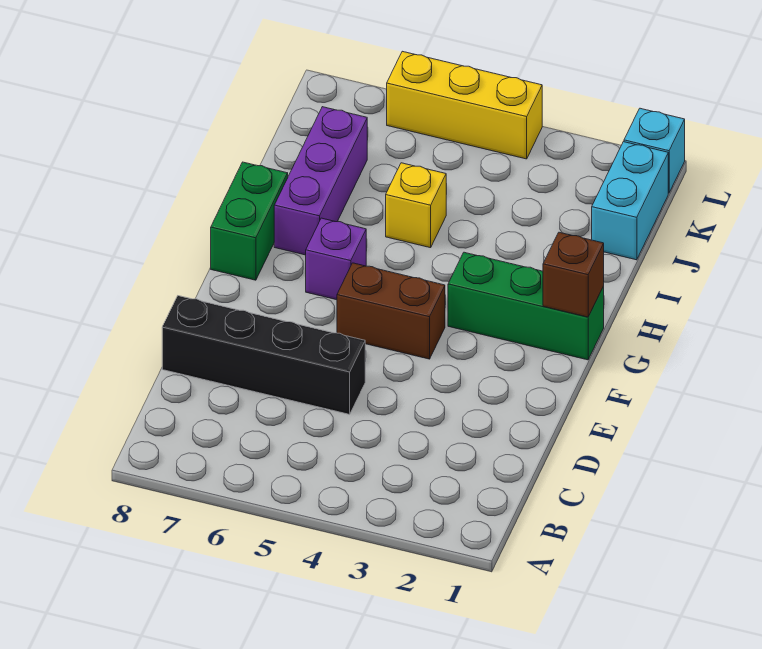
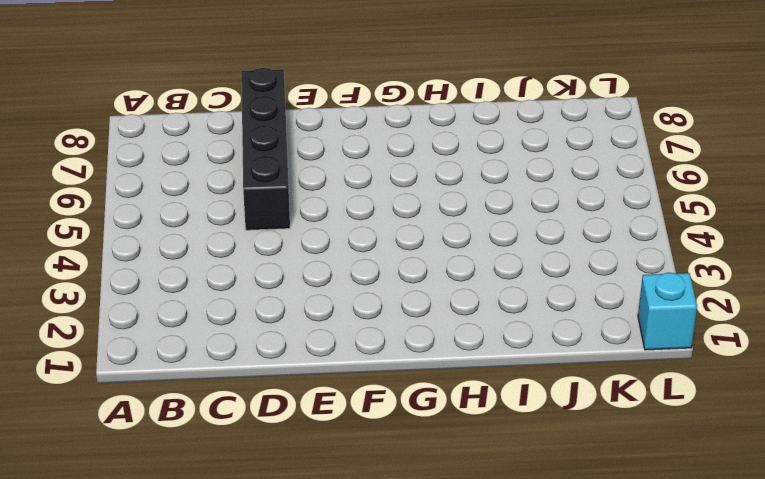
none -> brown brick F4:F5 level 1
none -> green brick G1:G3 level 1

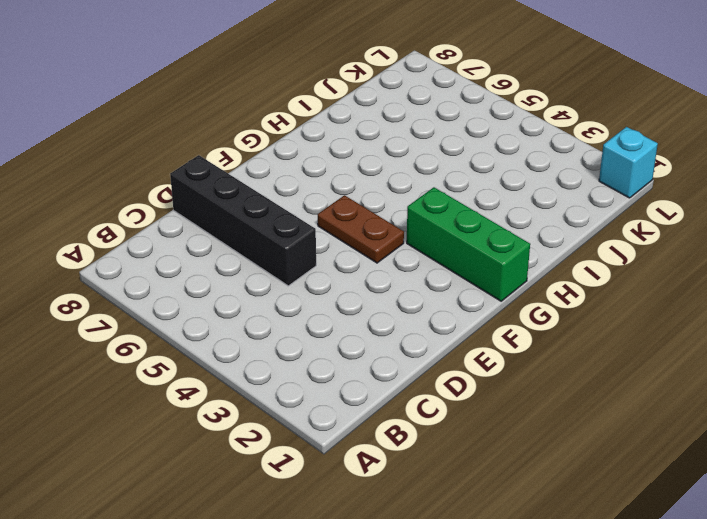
brown plate F4:F5 level 1 -> brown brick F4:F5 level 1
none -> purple brick G6 level 1
none -> green brick G8:H8 level 1

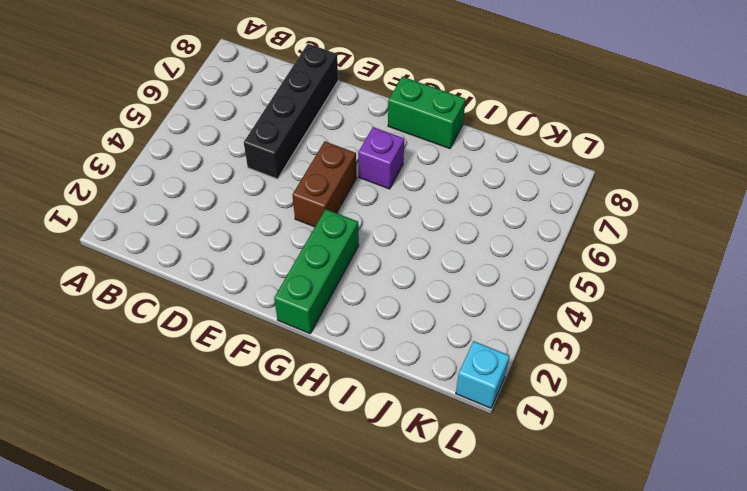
none -> purple brick H7:J7 level 1
none -> yellow brick I5 level 1

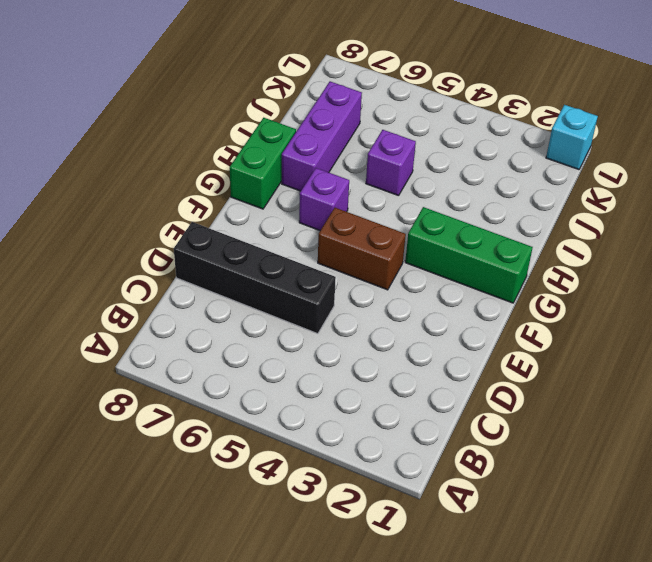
purple brick I5 level 1 -> yellow brick I5 level 1
none -> cyan brick J1:K1 level 1
none -> yellow brick L4:L6 level 1

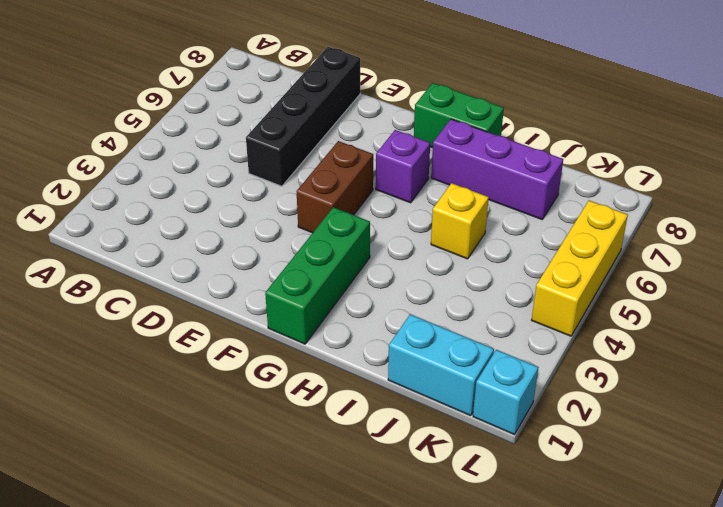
none -> brown brick G1 level 2

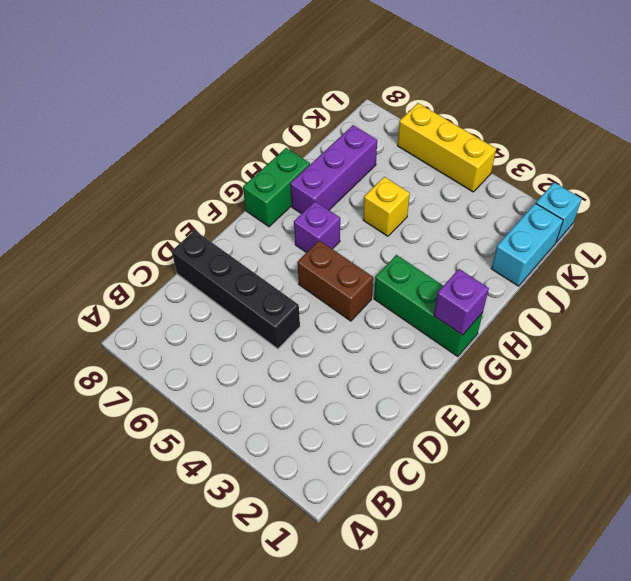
purple brick G1 level 2 -> brown brick G1 level 2

